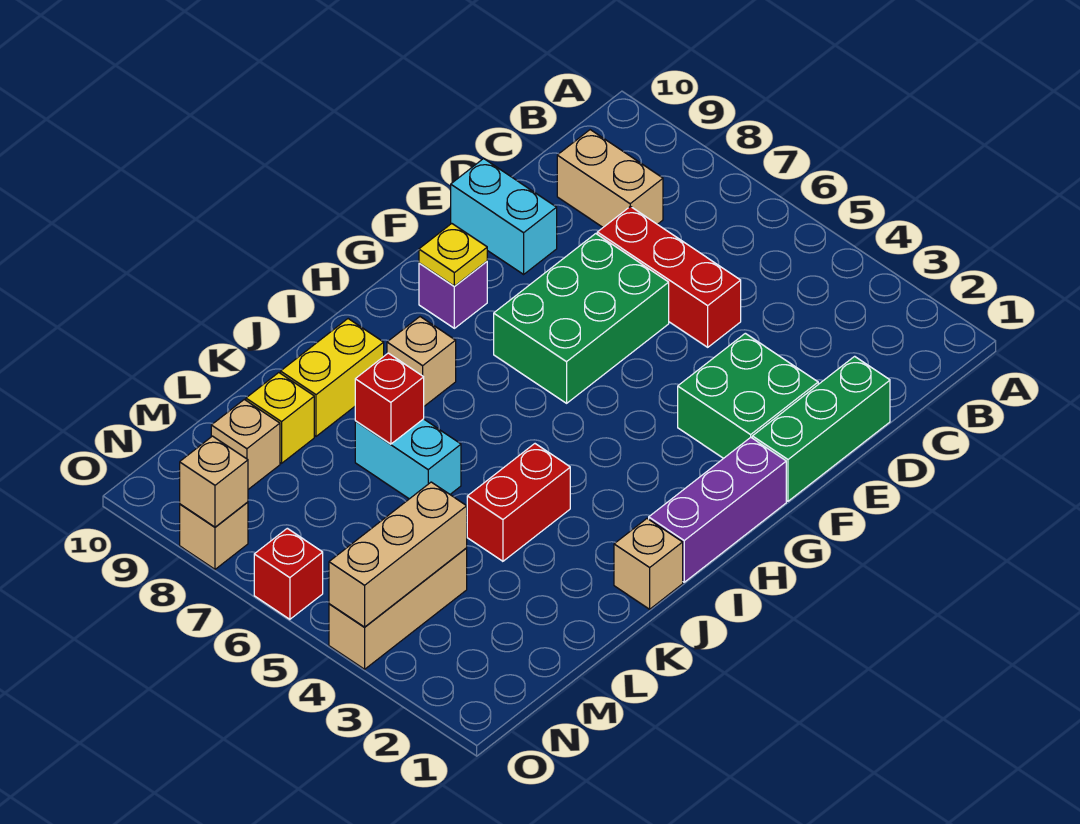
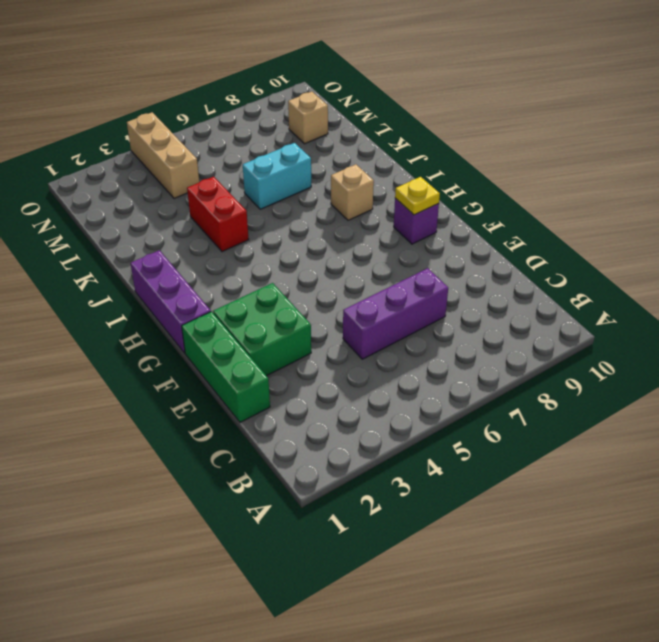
purple brick D5:D7 level 1 -> red brick D5:D7 level 1
none -> tan brick C8:C9 level 1
none -> green brick E6:G7 level 1
none -> cyan brick E9:E10 level 1

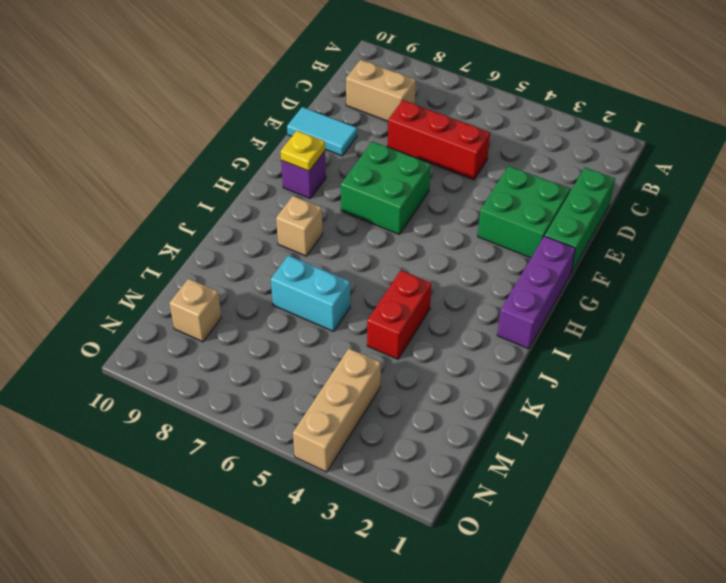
cyan tile E9:E10 level 1 -> cyan brick E9:E10 level 1
green brick F6:G7 level 1 -> green brick E6:G7 level 1
none -> tan brick J1 level 1
none -> yellow brick J9:K9 level 1
none -> yellow brick L9 level 1

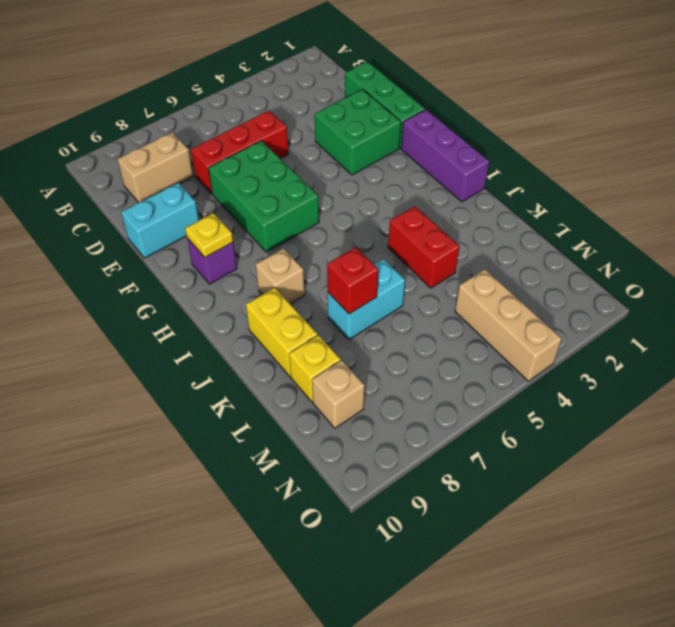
none -> tan brick J1 level 1
none -> red brick O6 level 1
none -> tan brick O8 level 1

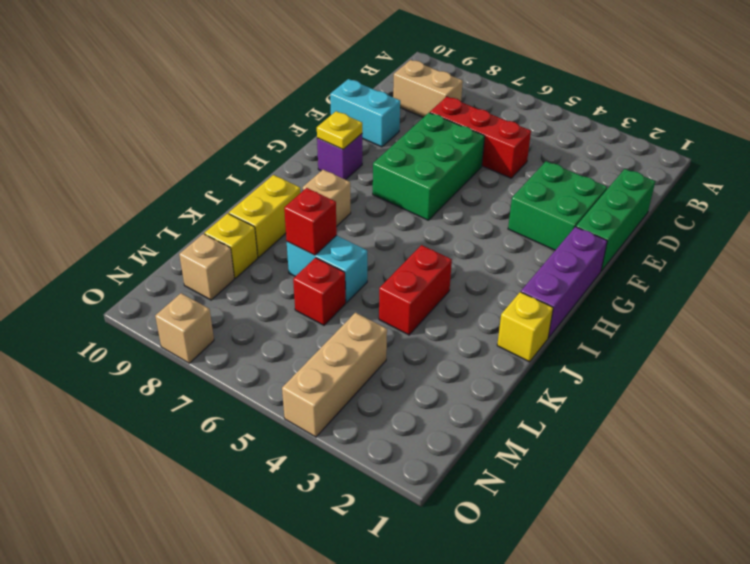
yellow brick J1 level 1 -> tan brick J1 level 1
red brick L6 level 1 -> red brick O6 level 1
none -> tan brick M4:O4 level 2
none -> tan brick O8 level 2

